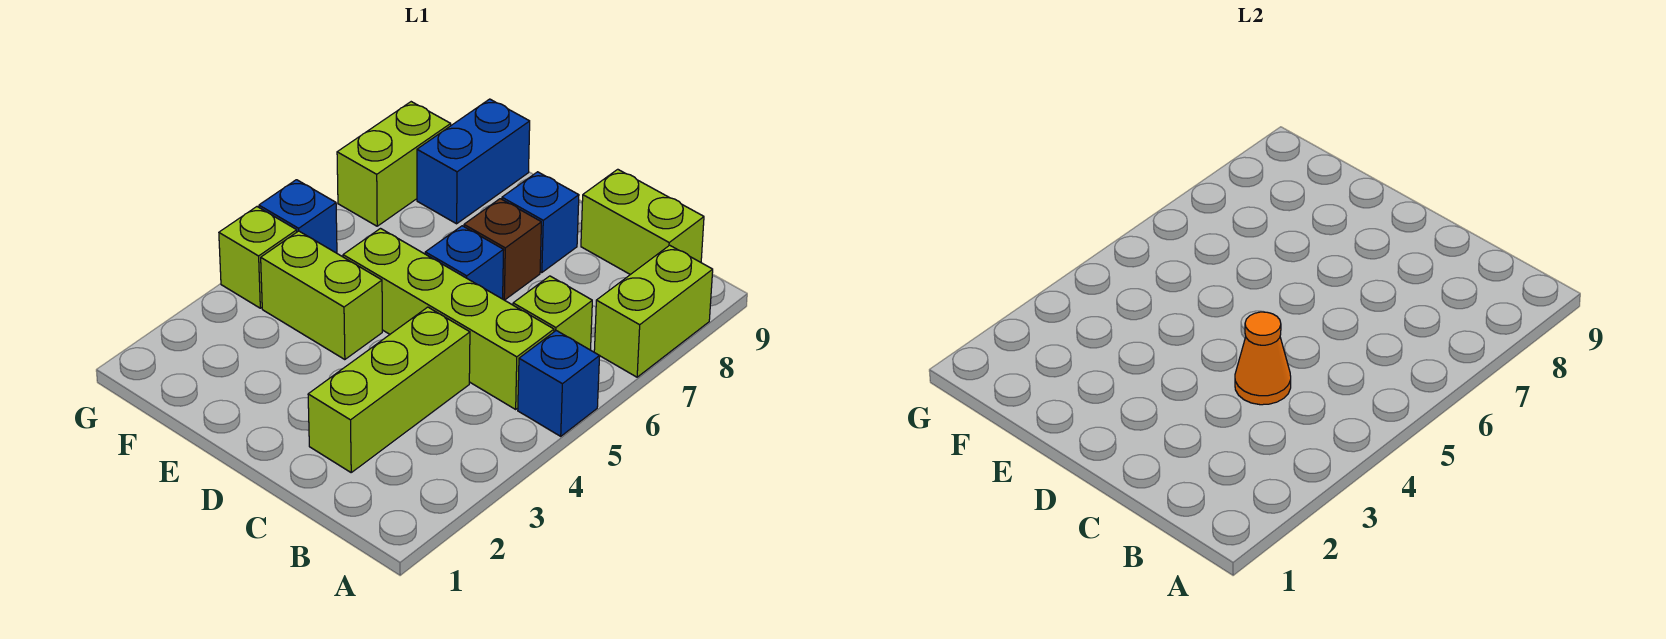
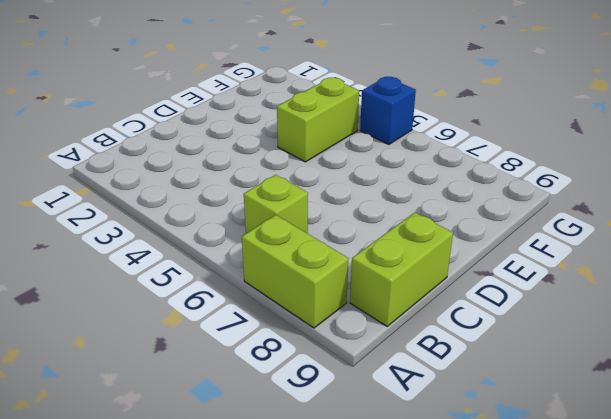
none -> blue brick A5 level 1
none -> lime brick B5:E5 level 1
none -> lime brick C2:C4 level 1

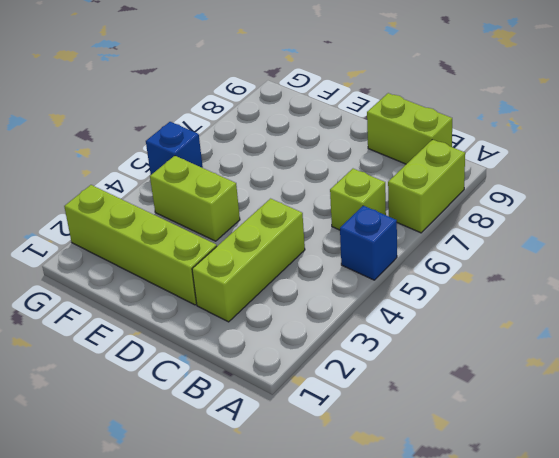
lime brick D2:G2 level 1 -> lime brick B5:E5 level 1
none -> blue brick D6 level 1
none -> brown brick D7 level 1
none -> blue brick D8 level 1

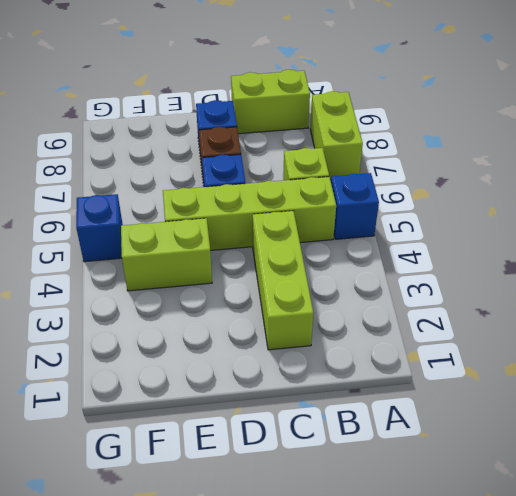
none -> blue brick F8:F9 level 1
none -> lime brick G4 level 1
none -> lime brick G7:G8 level 1

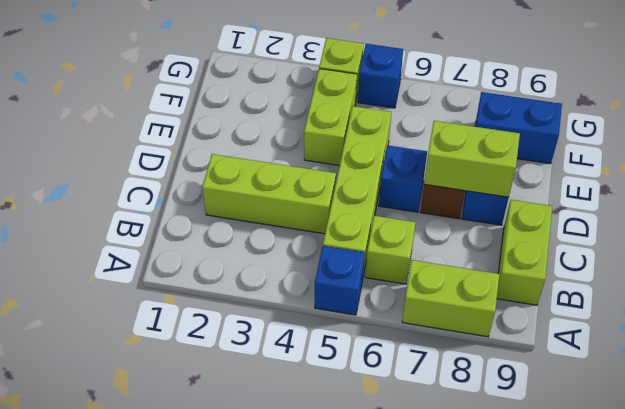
lime brick D7:D8 level 2 -> lime brick G7:G8 level 1
none -> orange cone C4 level 2

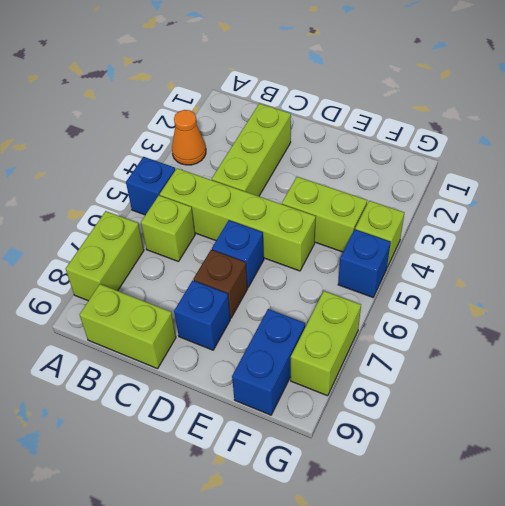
orange cone A3 level 1 -> orange cone C4 level 2

